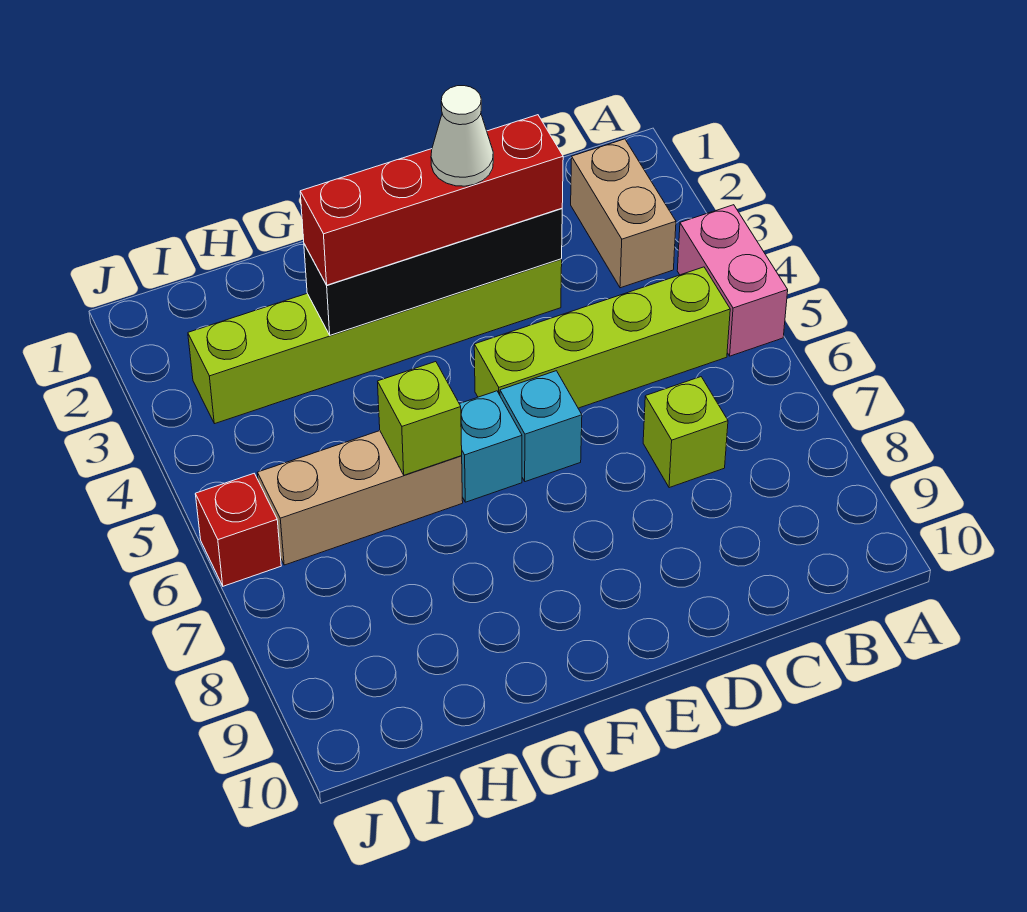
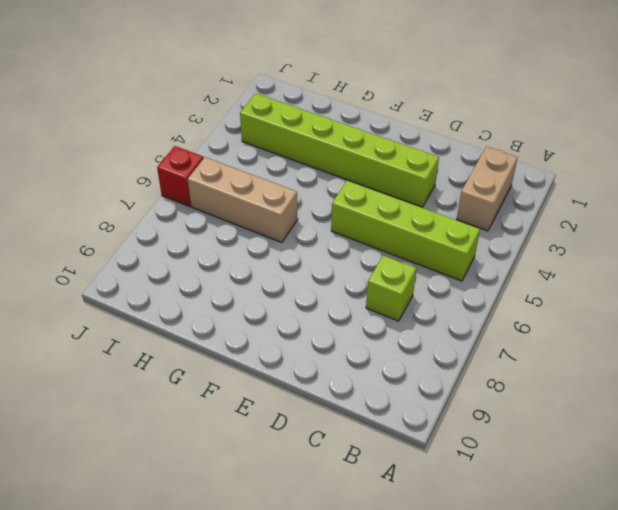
none -> pink brick A4:A5 level 1
none -> cyan brick E6 level 1
none -> cyan brick F6 level 1

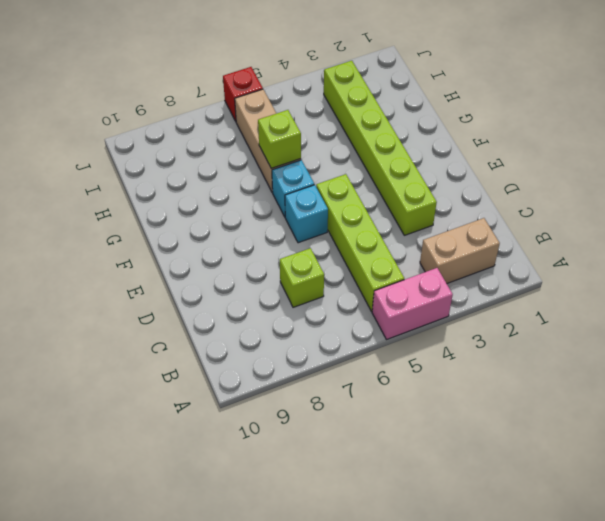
none -> black brick D3:G3 level 2
none -> red brick D3:G3 level 3
none -> white cone E3 level 4

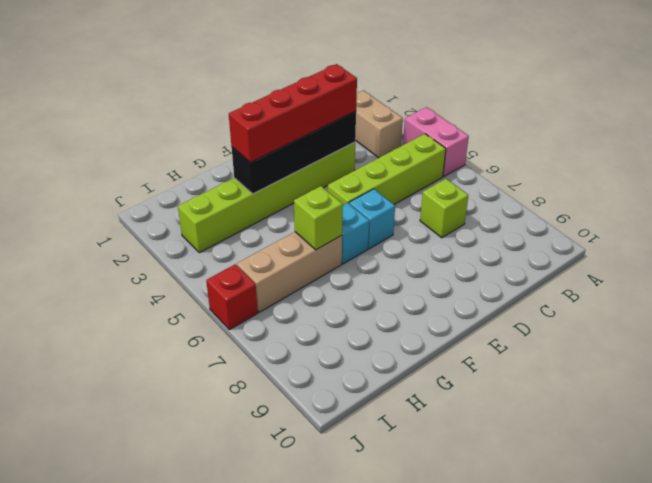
none -> white cone E3 level 4

